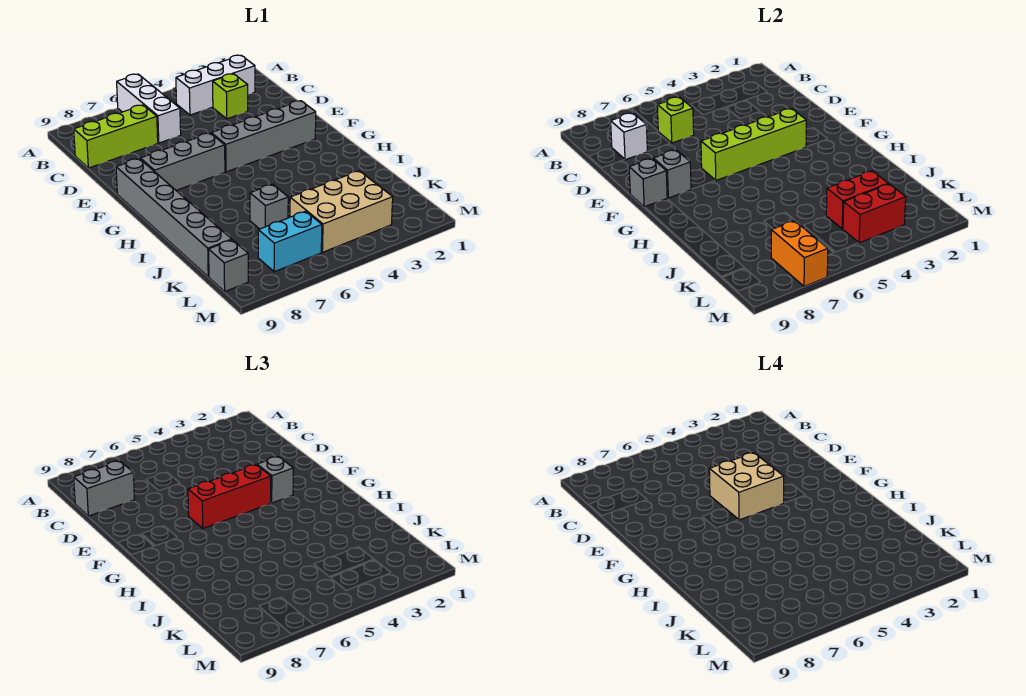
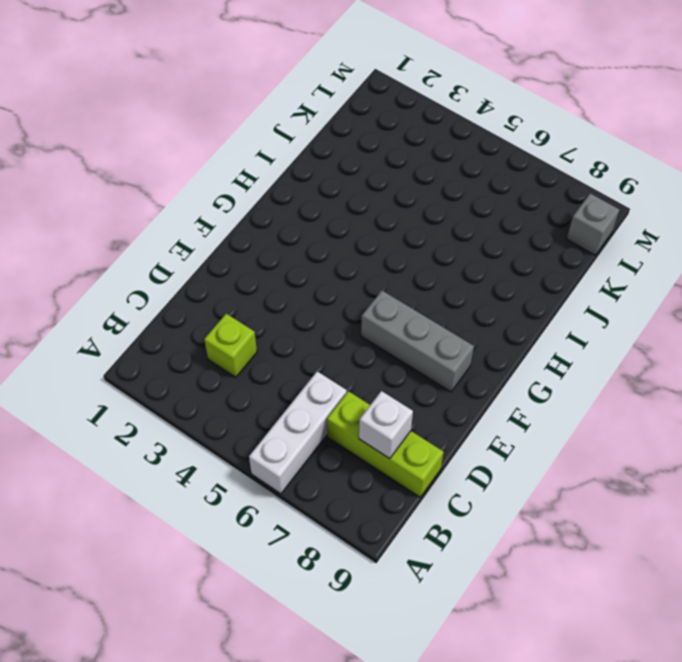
none -> white brick B2:B4 level 1
none -> grey brick F2:F5 level 1
none -> grey brick F9:K9 level 1

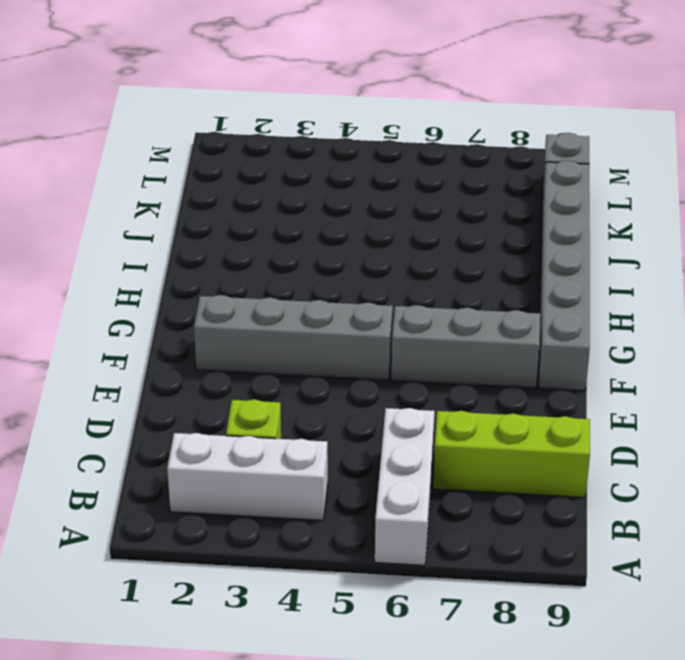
none -> grey brick J6 level 1
none -> tan brick K3:L5 level 1
none -> cyan brick L6:L7 level 1

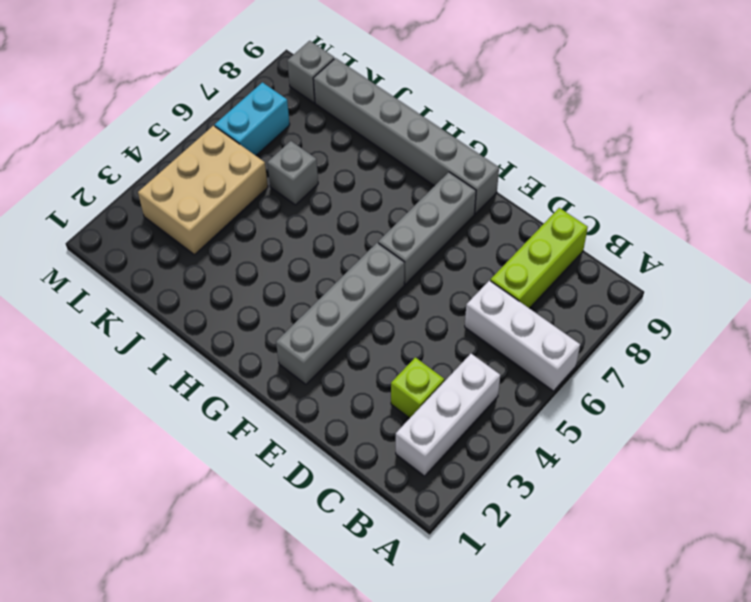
none -> lime brick C6 level 2
none -> white brick C8 level 2
none -> lime brick F3:F6 level 2

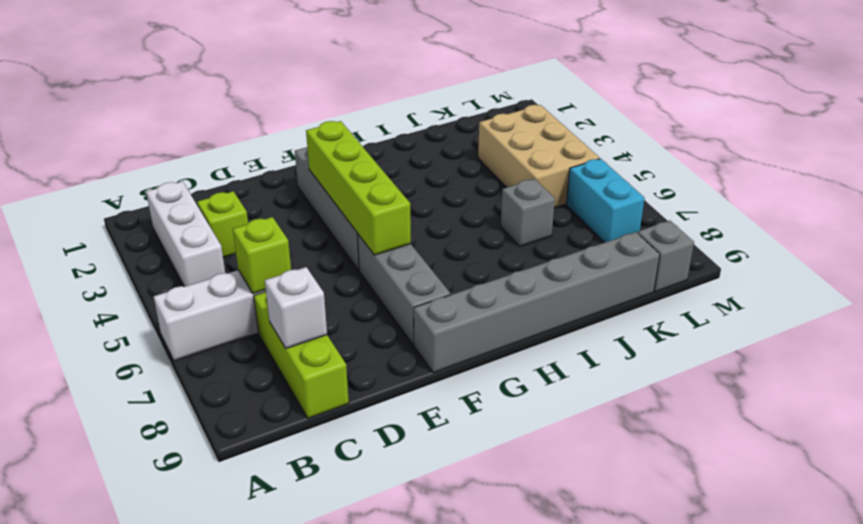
none -> grey brick F8 level 2
none -> grey brick F9 level 2
none -> red brick K3:K4 level 2

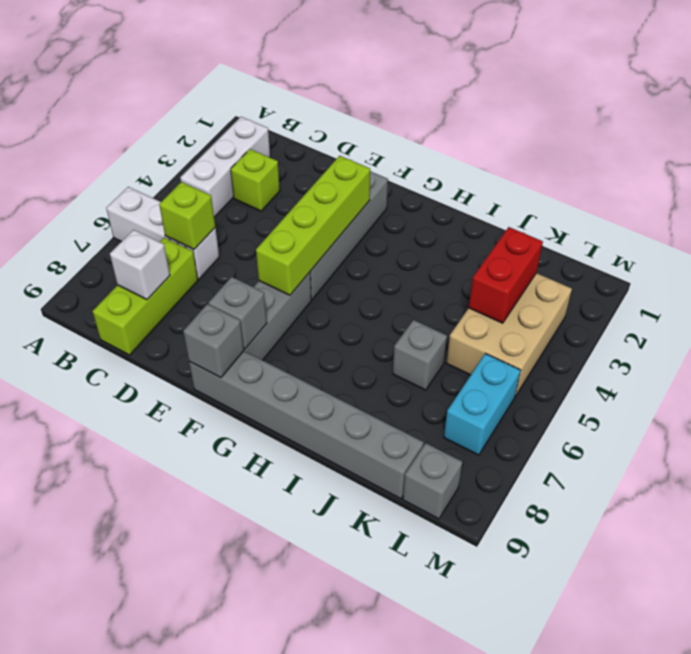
none -> red brick L3:L4 level 2
none -> orange brick L7:M7 level 2
none -> grey brick C8:C9 level 3

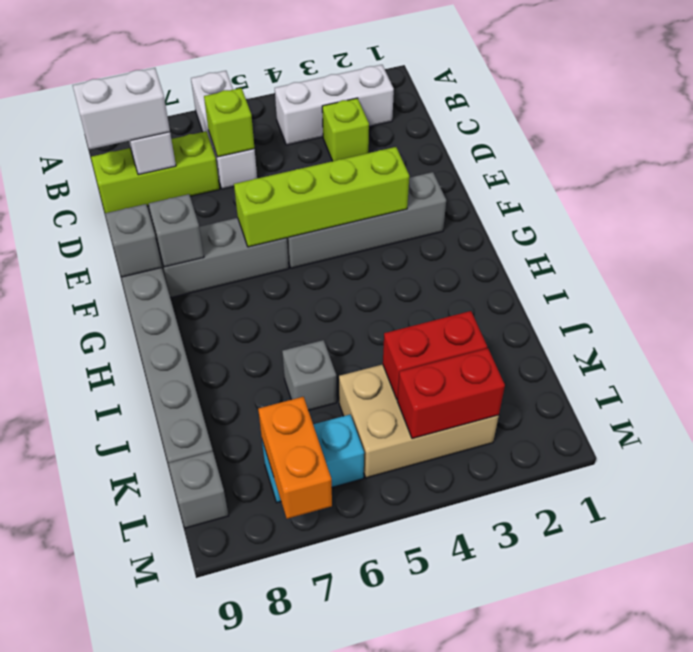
white brick C8:C9 level 3 -> grey brick C8:C9 level 3
none -> grey brick F3 level 3
none -> red brick F4:F6 level 3
none -> tan brick E4:F5 level 4

